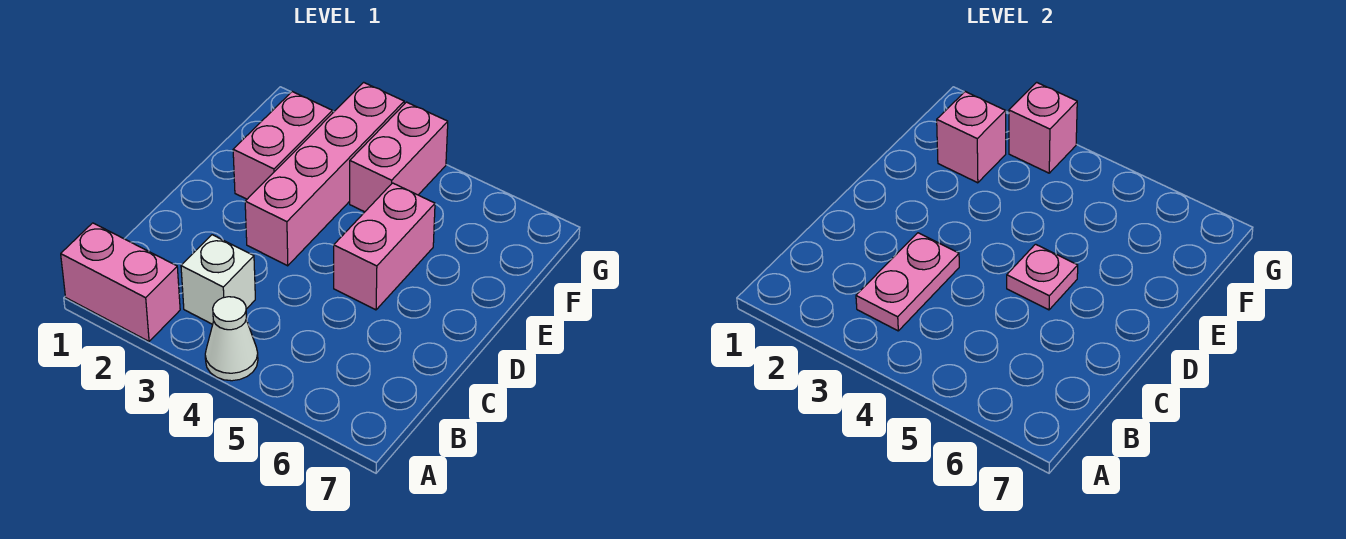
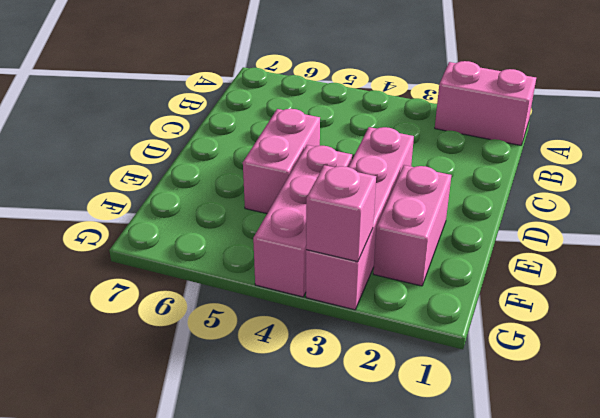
pink brick E4:G4 level 1 -> pink brick F4:G4 level 1
none -> white cone A4 level 1
none -> white brick B3 level 1

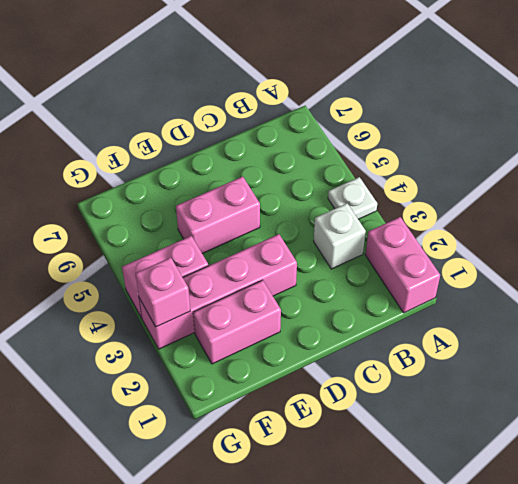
white plate A4 level 1 -> white cone A4 level 1
none -> pink plate B3:C3 level 2
none -> pink plate D5 level 2

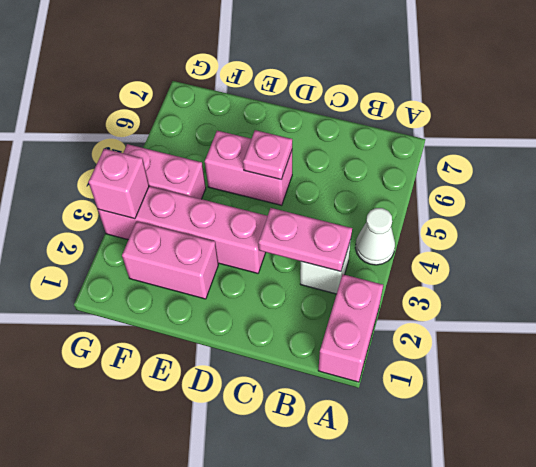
none -> pink brick F2 level 2

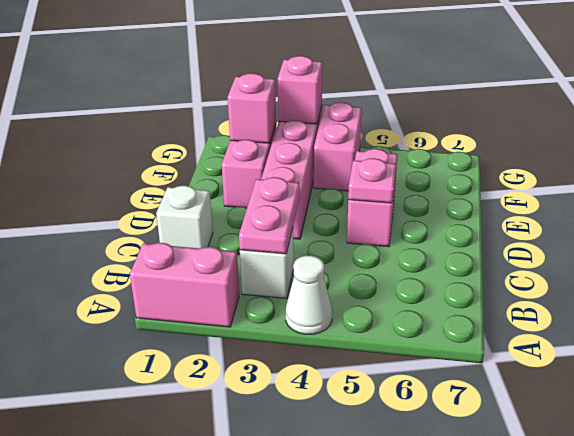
white brick C1 level 1 -> none

